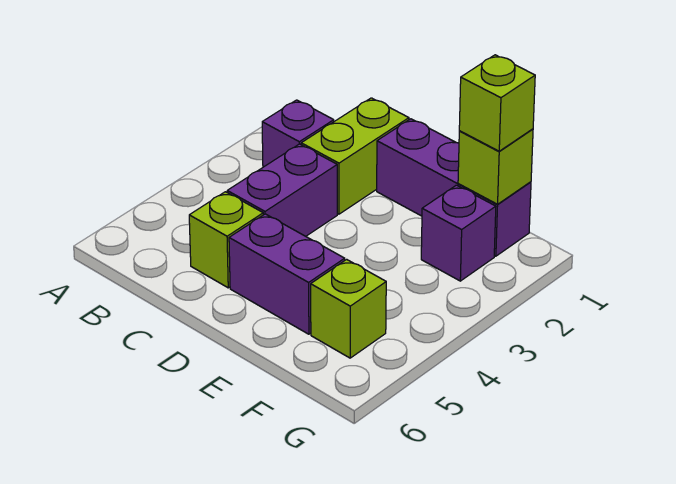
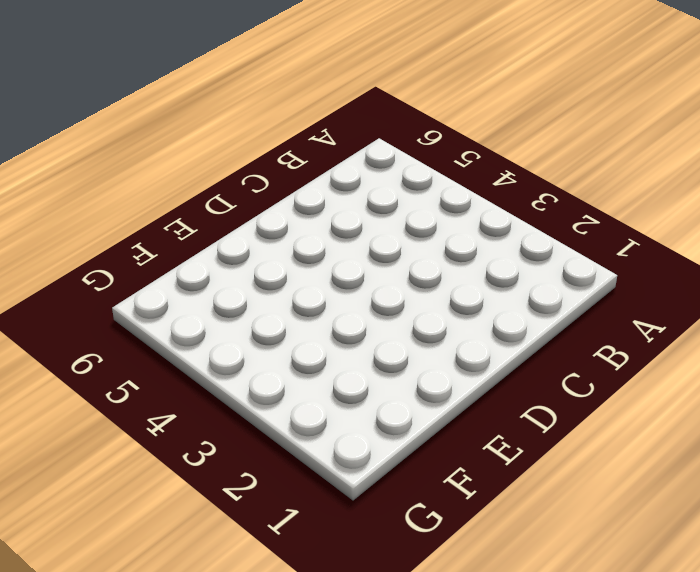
none -> purple brick B2 level 1
none -> lime brick C1:C2 level 1

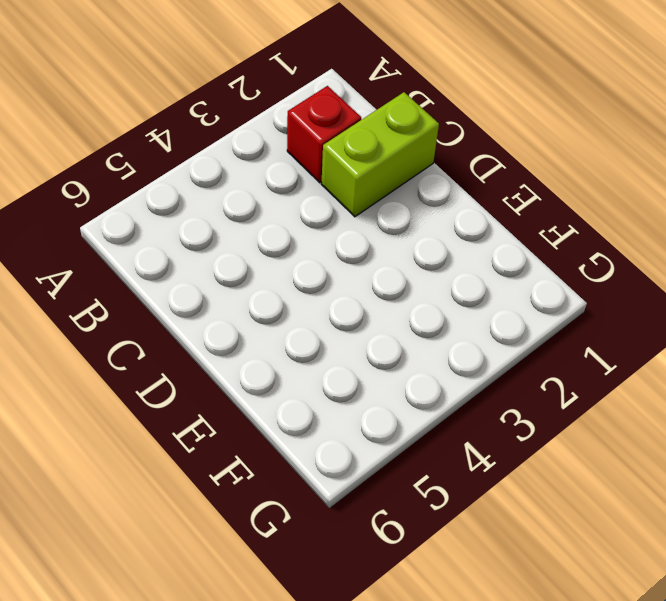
red brick B2 level 1 -> purple brick B2 level 1
none -> purple brick C3:C4 level 1
none -> lime brick C5 level 1

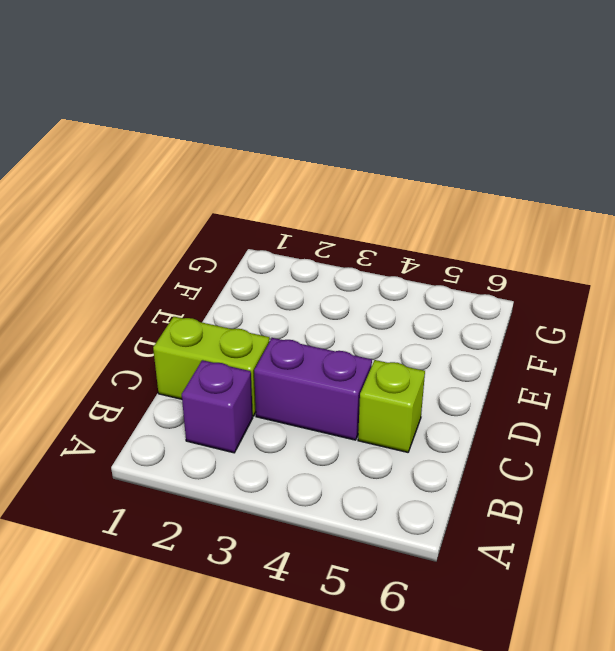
none -> purple brick D1:F1 level 1
none -> purple brick D5:E5 level 1

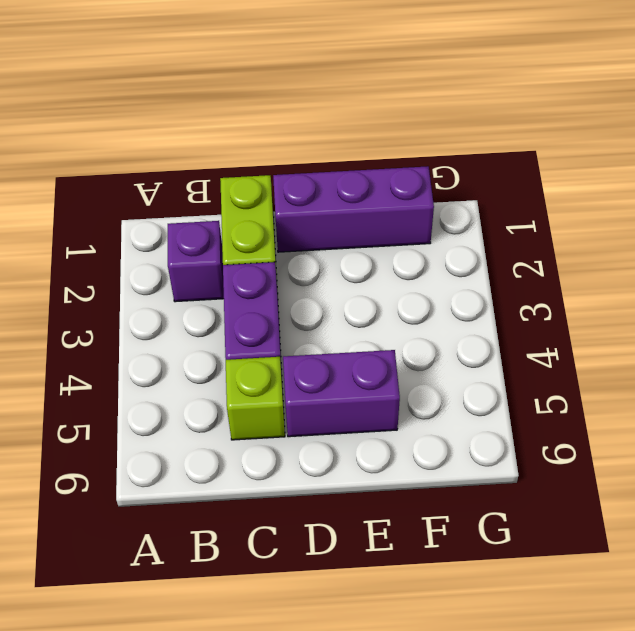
none -> purple brick F2 level 1
none -> lime brick F5 level 1

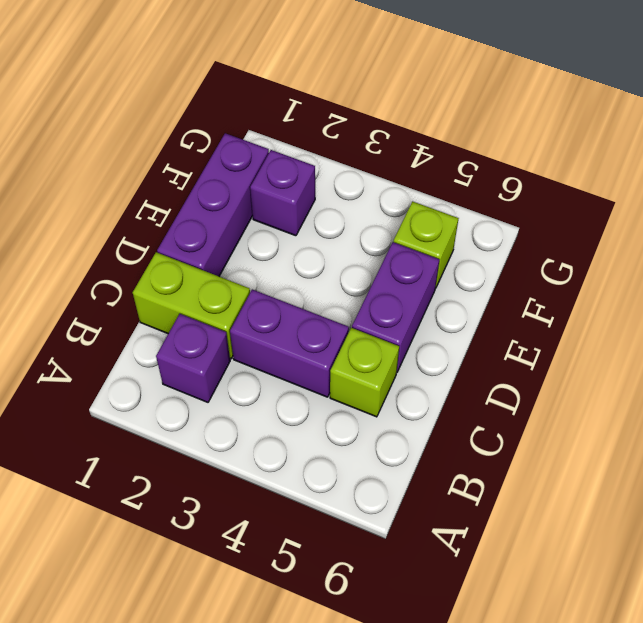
none -> lime brick F1 level 2
none -> lime brick F1 level 3

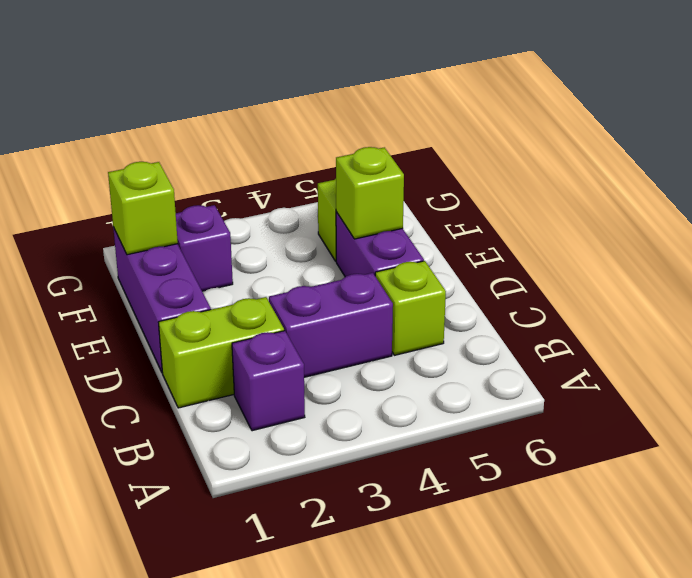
lime brick E5 level 2 -> lime brick F1 level 3

